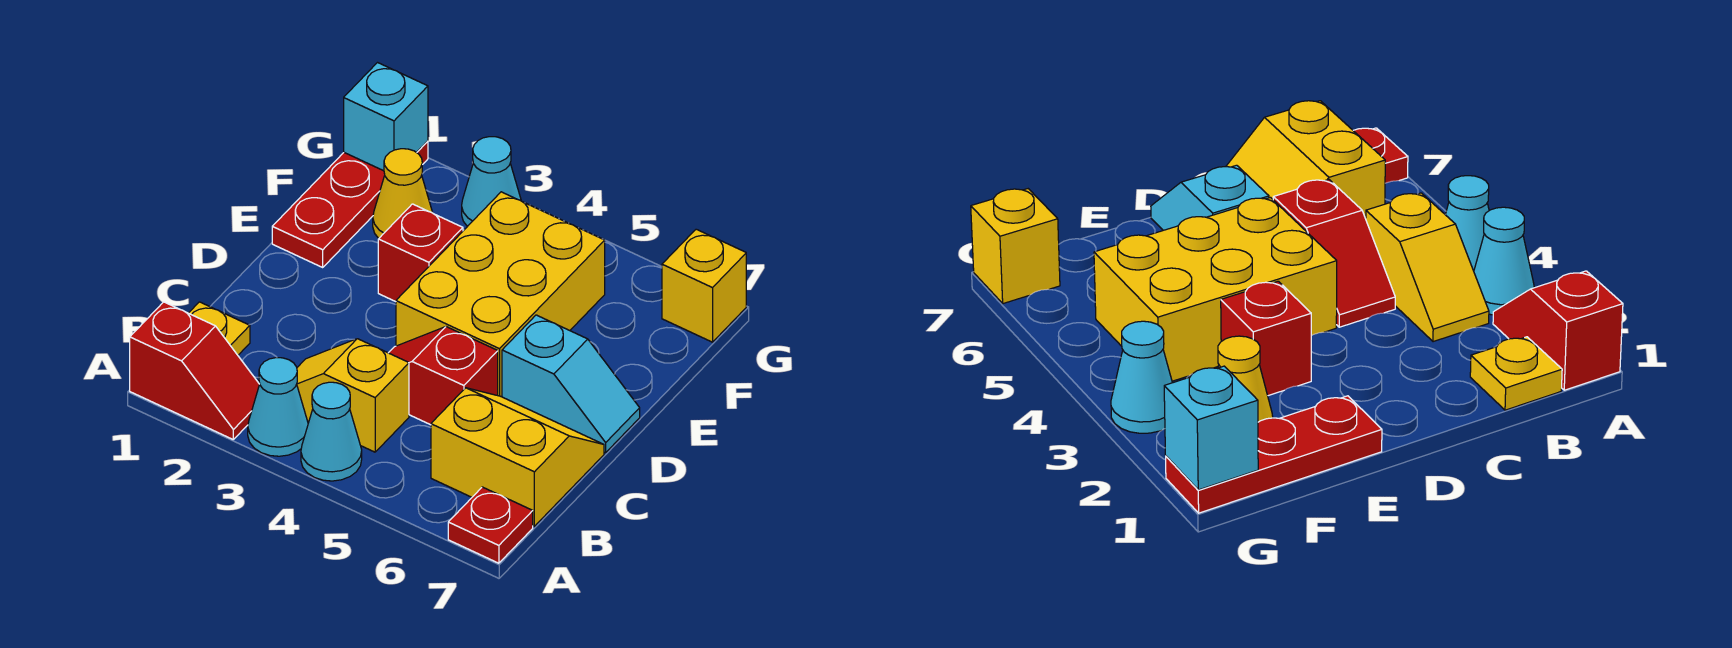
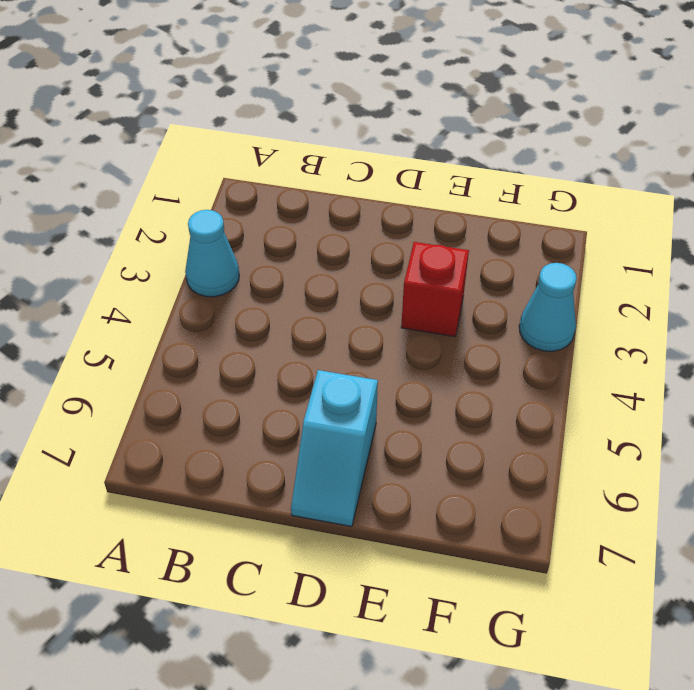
none -> red slope A1:A2 level 1 top 1
none -> cyan cone A4 level 1
none -> red plate A7 level 1

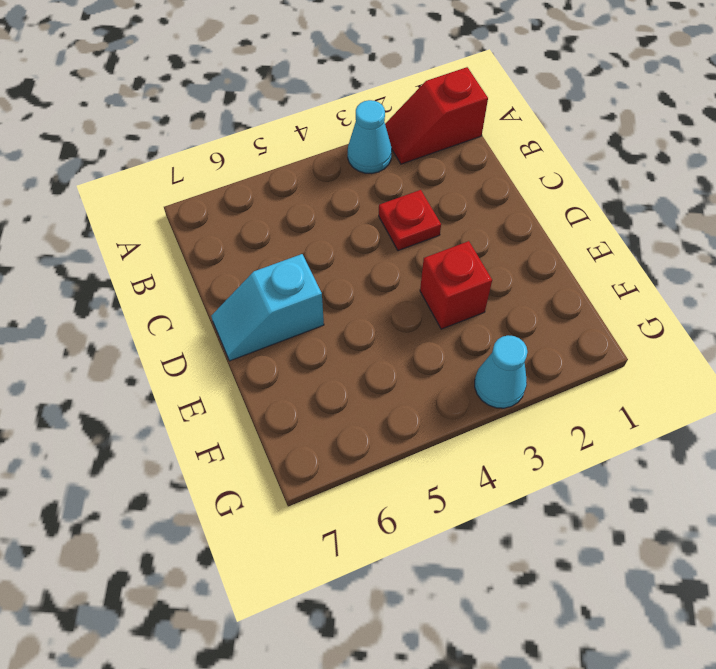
red plate C3 level 1 -> red plate A7 level 1
none -> cyan cone A4 level 1
none -> yellow plate B1 level 1
none -> yellow slope B3:B4 level 1 top 4

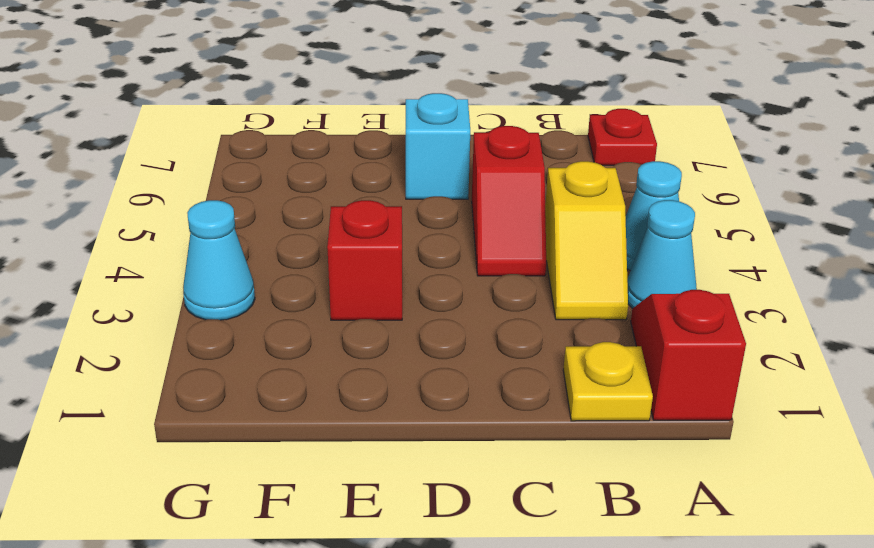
none -> yellow slope B6:C7 level 1 top B
none -> yellow brick D4:F5 level 1
none -> red plate E1:G1 level 1

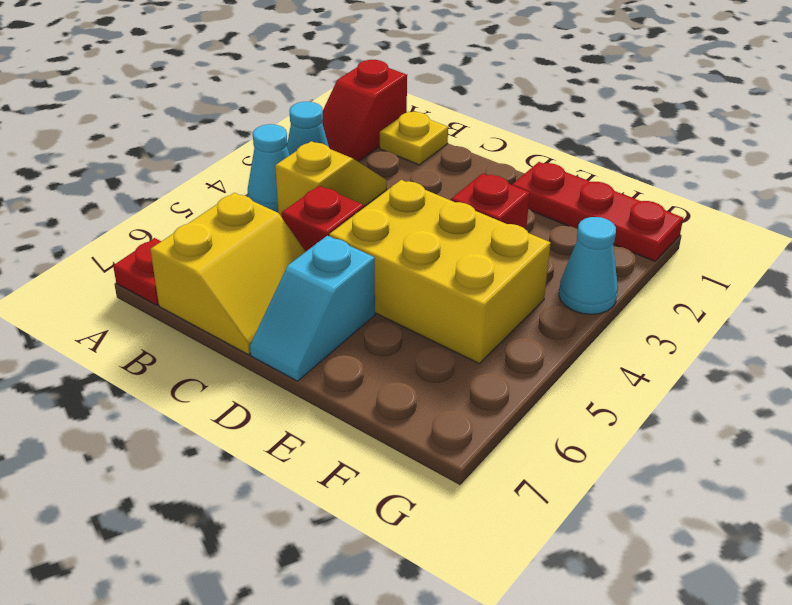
none -> yellow cone F2 level 1
none -> yellow brick G7 level 1
none -> cyan brick G1 level 2

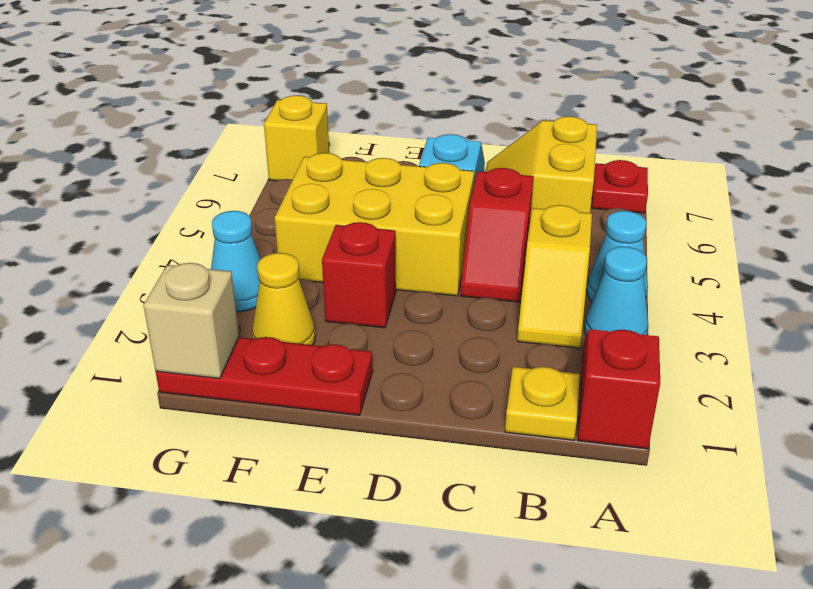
tan brick G1 level 2 -> cyan brick G1 level 2

